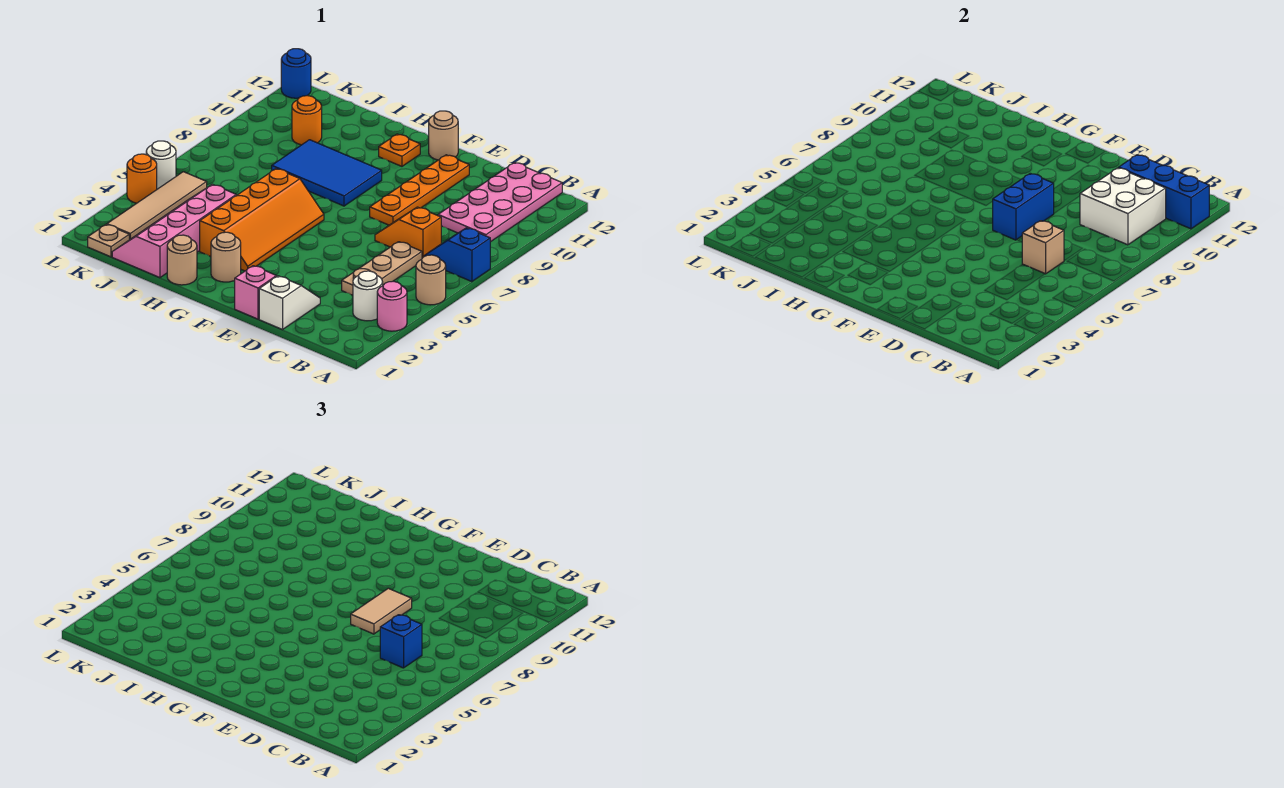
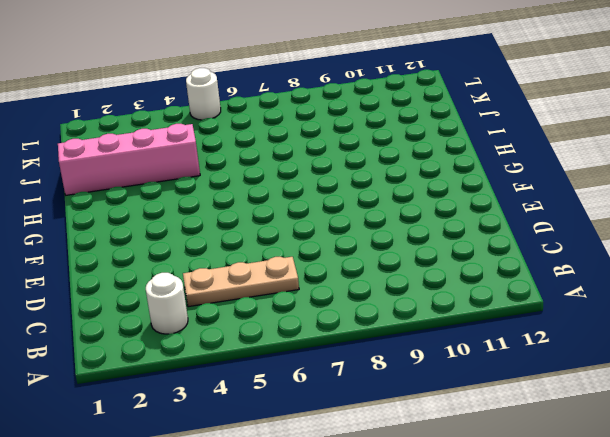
none -> pink round brick A3 level 1
none -> tan round brick A5 level 1
none -> blue slope A7:B7 level 1 top A

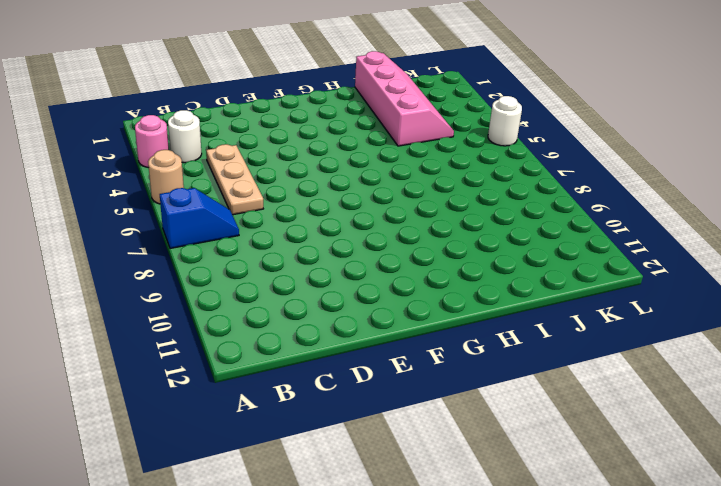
none -> pink plate B9:C12 level 1
none -> orange slope C7:D7 level 1 top C
none -> white slope D1:D2 level 1 top 1

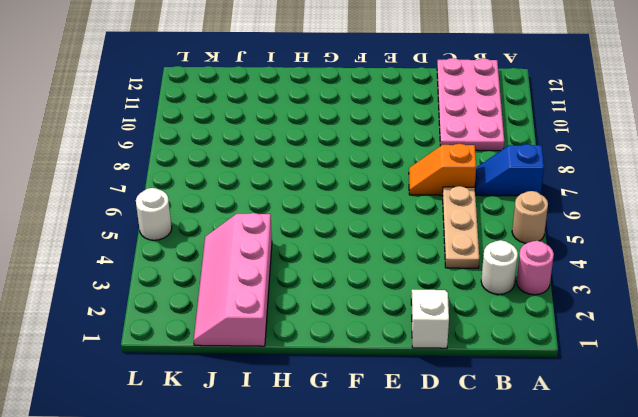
none -> pink brick E1 level 1
none -> orange plate E8:E11 level 1
none -> tan round brick F12 level 1

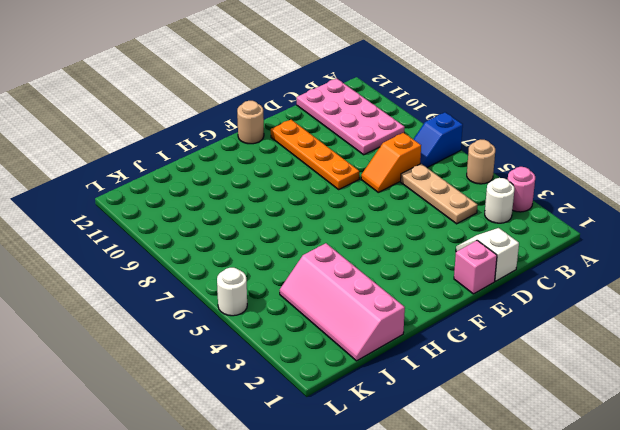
none -> tan round brick G2 level 1
none -> orange slope G3:H6 level 1 top H
none -> blue tile G8:I9 level 1

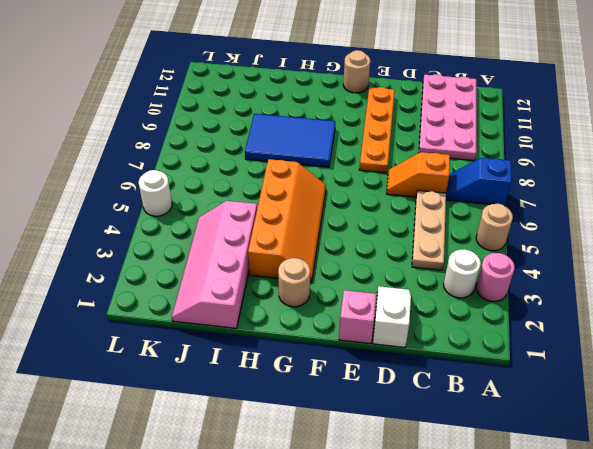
none -> orange plate G11 level 1
none -> tan round brick H1 level 1
none -> orange round brick J10 level 1

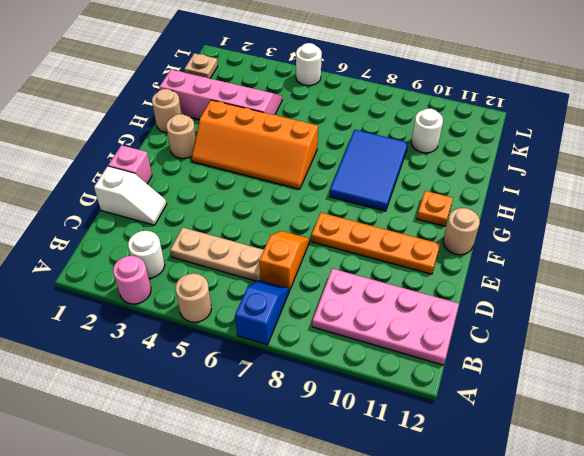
white round brick J10 level 1 -> orange round brick J10 level 1
none -> tan tile K2:K5 level 1
none -> orange round brick L4 level 1
none -> blue round brick L12 level 1

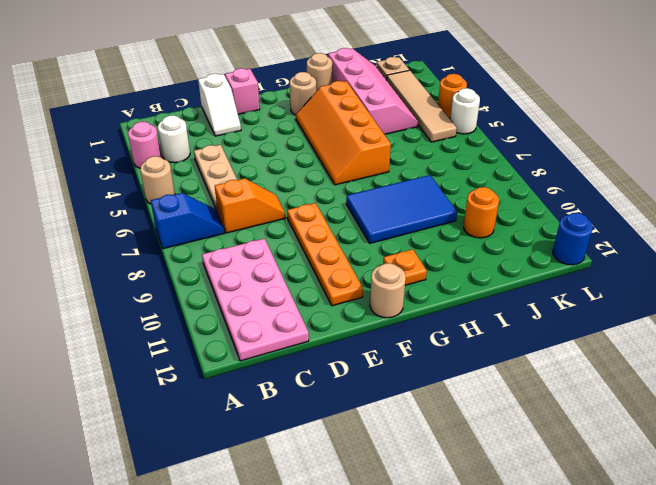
none -> blue brick A11:C11 level 2
none -> white brick B9:C10 level 2
none -> tan brick C6 level 2

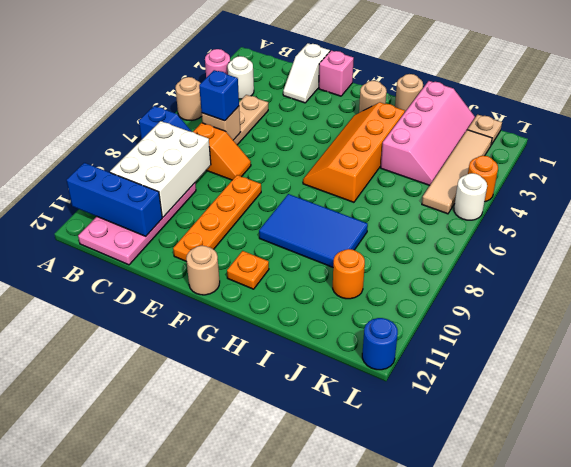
white brick B8:C10 level 2 -> white brick B9:C10 level 2
none -> blue brick E7:E8 level 2
none -> tan tile E7:E8 level 3

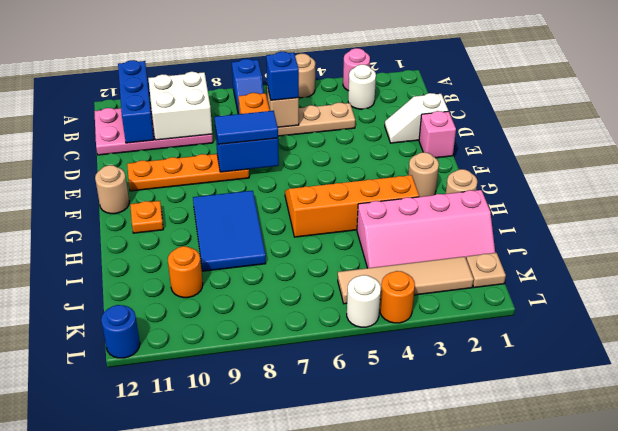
blue tile E7:E8 level 3 -> tan tile E7:E8 level 3

